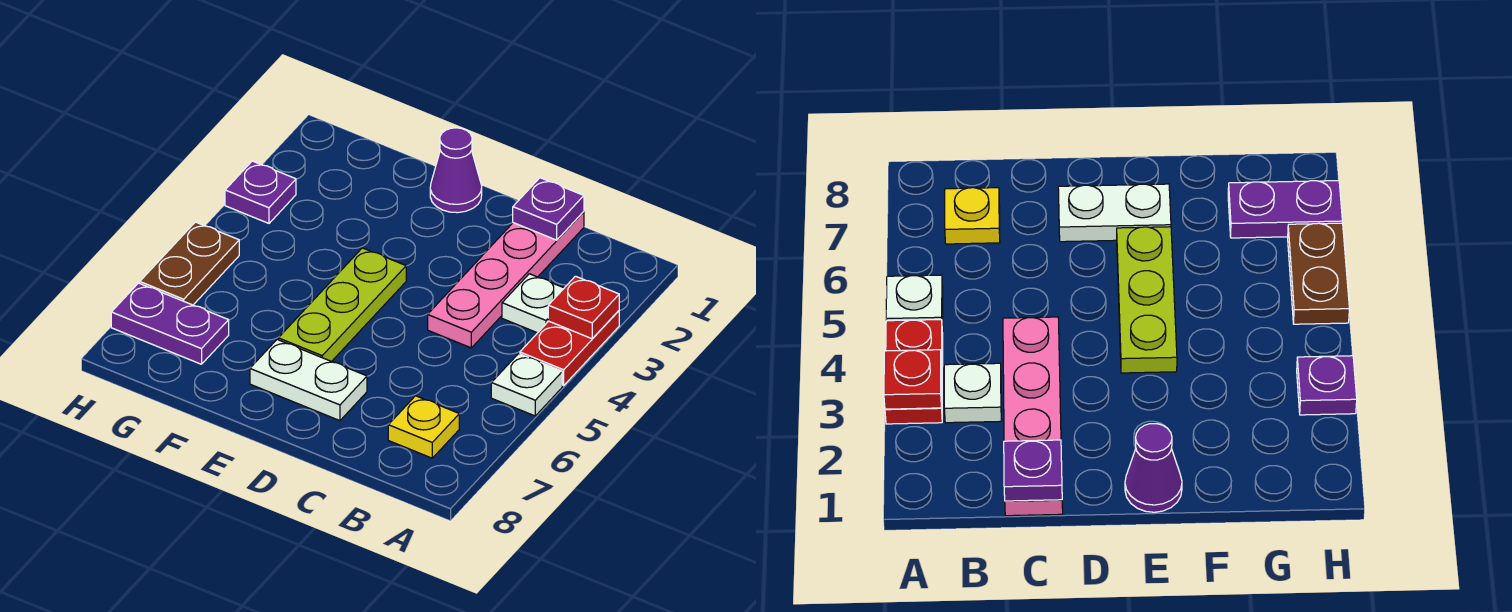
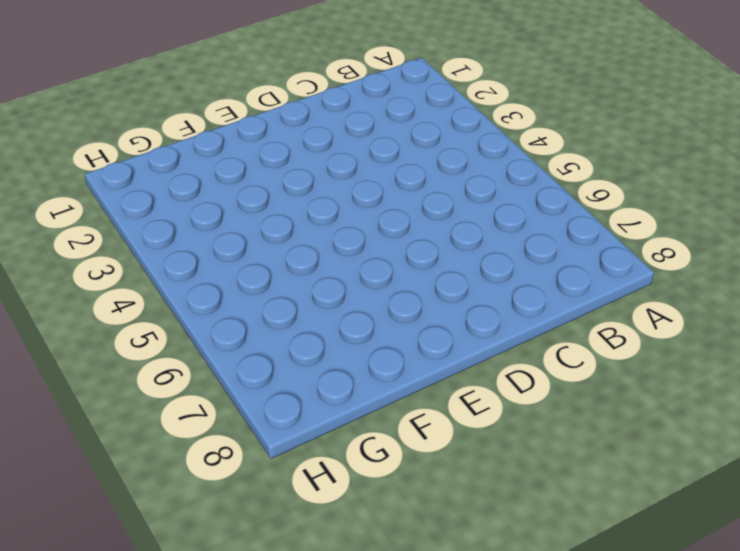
none -> red plate A3:A4 level 1
none -> white plate A5 level 1
none -> white plate B3 level 1

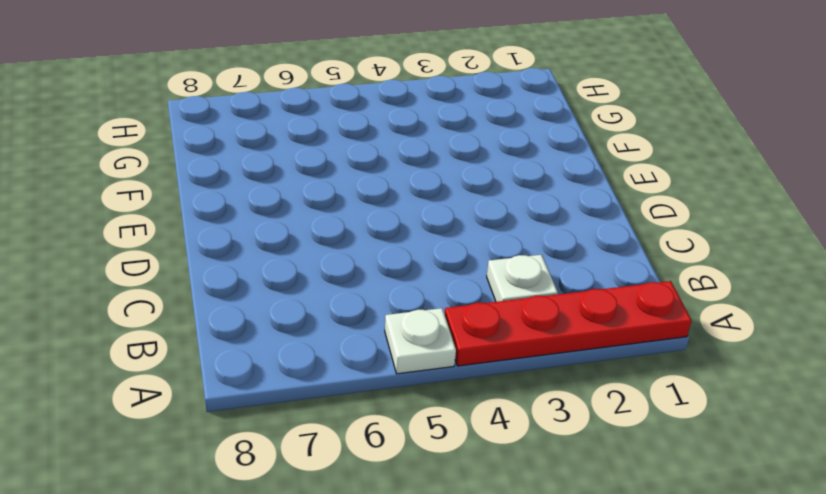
red plate A1:A4 level 1 -> red plate A3:A4 level 1
none -> yellow plate B7 level 1
none -> pink plate C1:C4 level 1
none -> white plate D7:E7 level 1

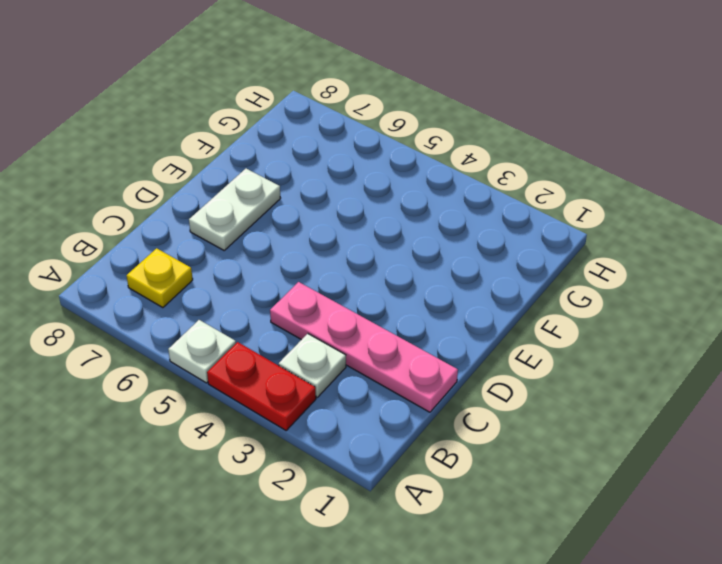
none -> purple cone E1 level 1
none -> lime plate E4:E6 level 1
none -> purple plate G7:H7 level 1

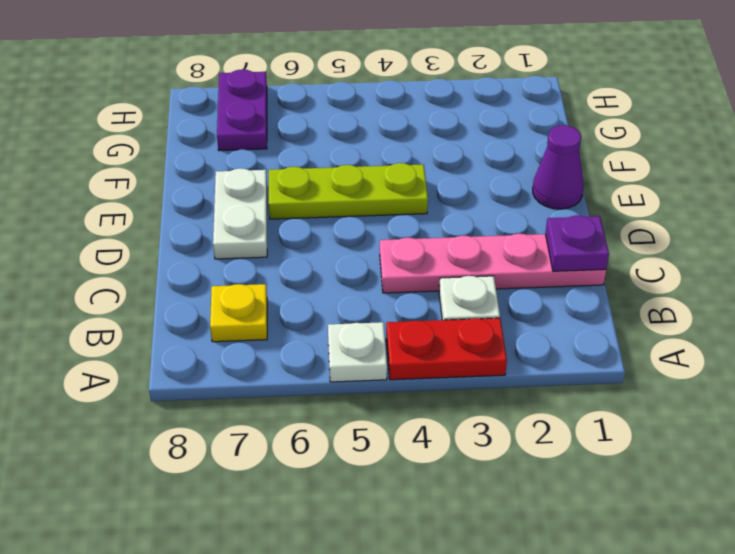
none -> purple plate H3 level 1
none -> brown plate H5:H6 level 1
none -> red plate A3 level 2

